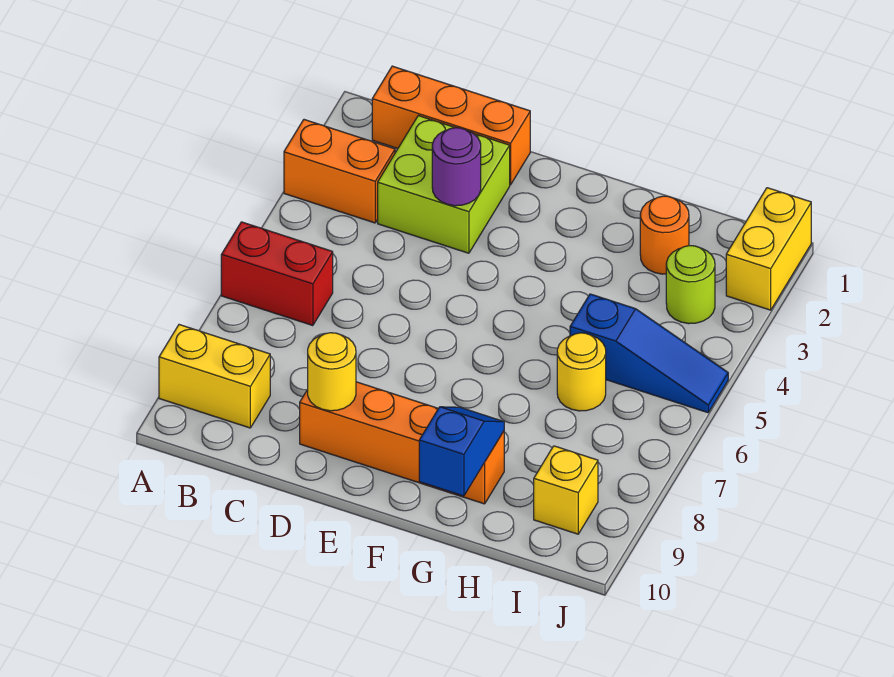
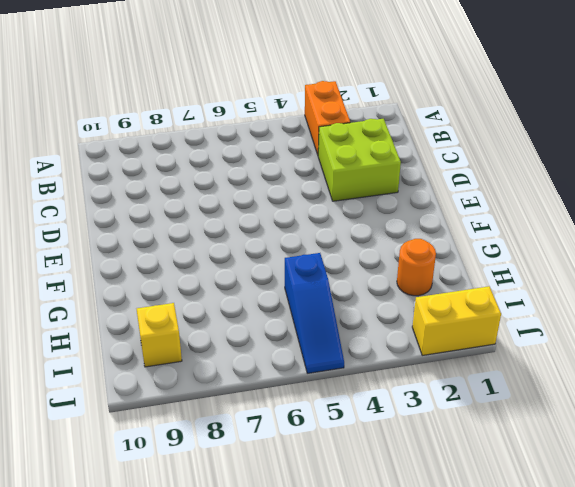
none -> red brick A6:B6 level 1
none -> yellow brick A9:B9 level 1
none -> orange brick B1:D1 level 1

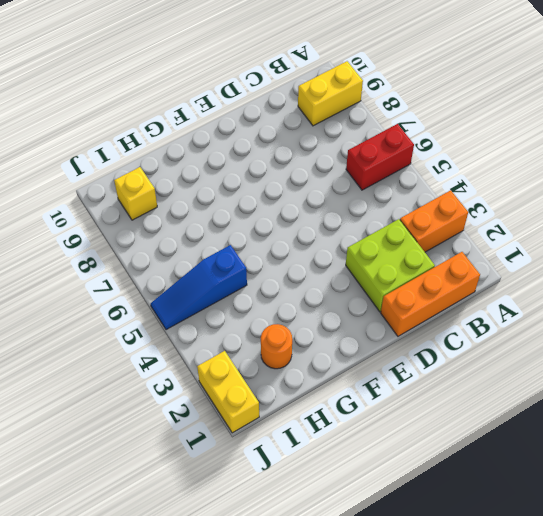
none -> orange brick D9:G9 level 1
none -> yellow round brick H6 level 1
none -> lime round brick I3 level 1

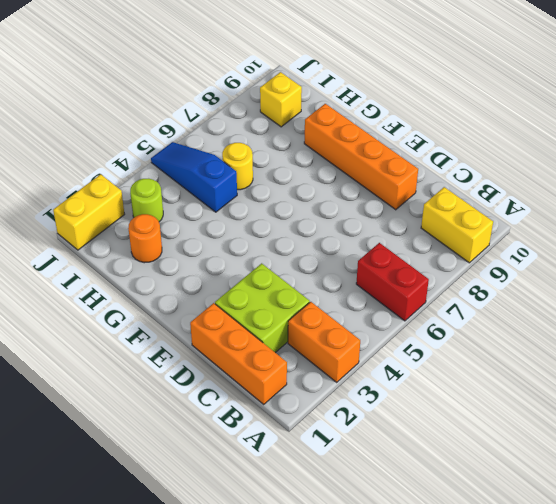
none -> purple round brick D3 level 2
none -> yellow round brick D9 level 2
none -> blue slope G9:G10 level 2 top 10

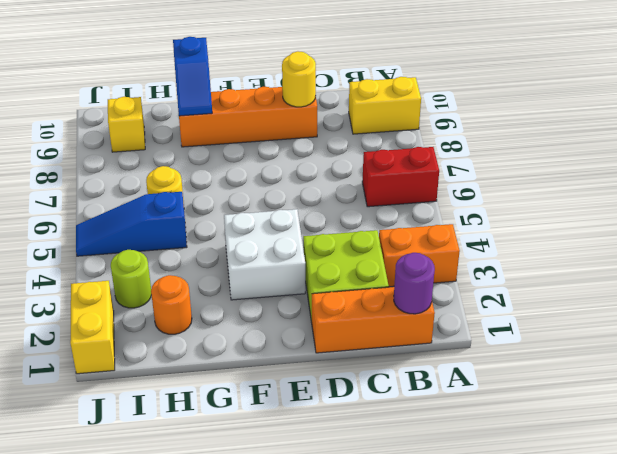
purple round brick B1 level 2 -> purple round brick D3 level 2
white brick E3:F4 level 1 -> none

